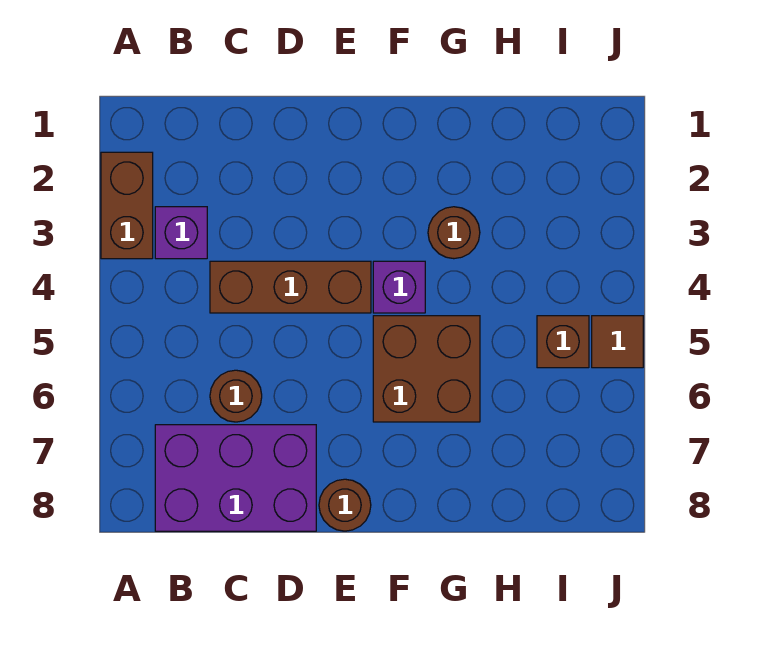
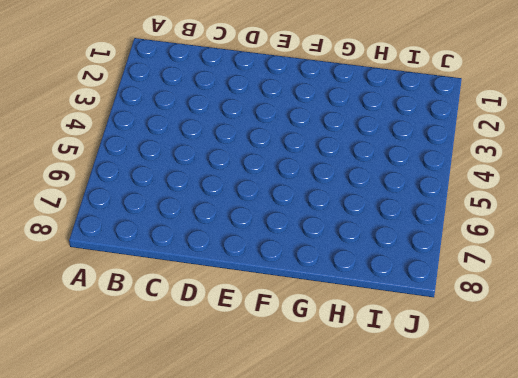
none -> brown brick A2:A3 level 1
none -> purple brick B3 level 1

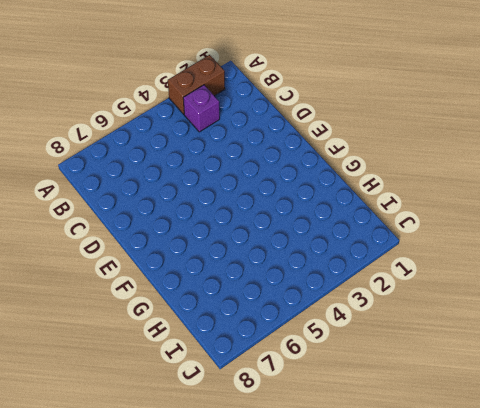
none -> purple brick B7:D8 level 1
none -> brown brick C4:E4 level 1

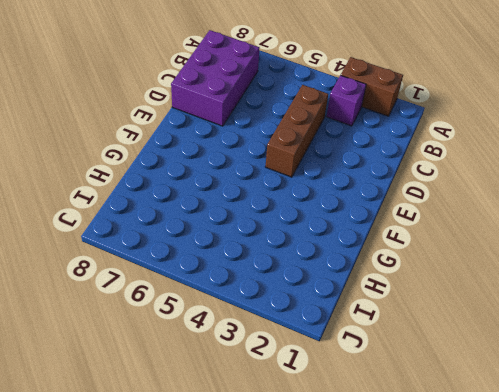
none -> brown round brick C6 level 1
none -> brown round brick E8 level 1

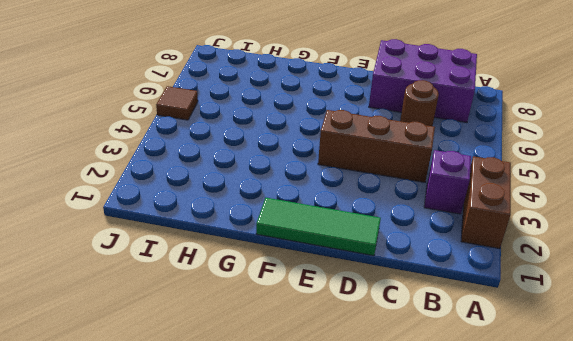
green tile D1:F1 level 1 -> none
none -> brown round brick E8 level 1
none -> purple brick F4 level 1

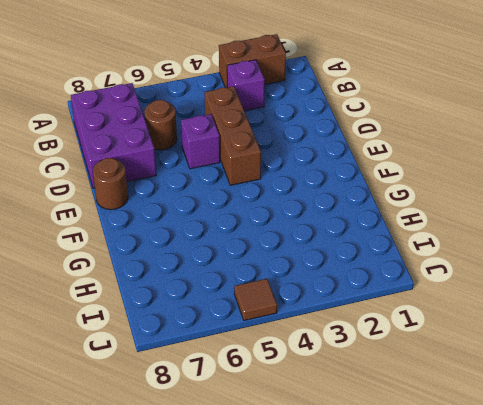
purple brick D5 level 1 -> purple brick F4 level 1
none -> brown brick F5:G6 level 1
none -> brown round brick G3 level 1

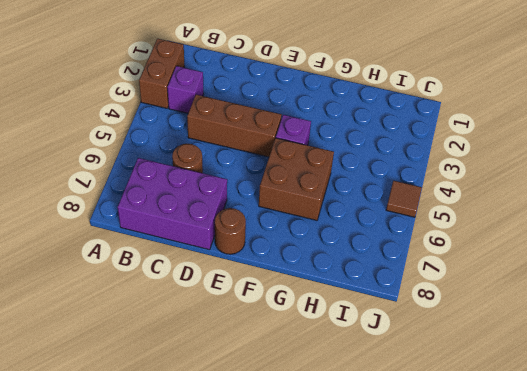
none -> brown round brick G3 level 1
none -> brown brick I5 level 1

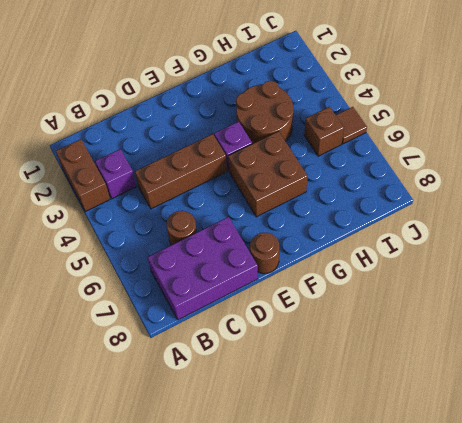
brown round brick G3:H4 level 1 -> brown round brick G3 level 1

